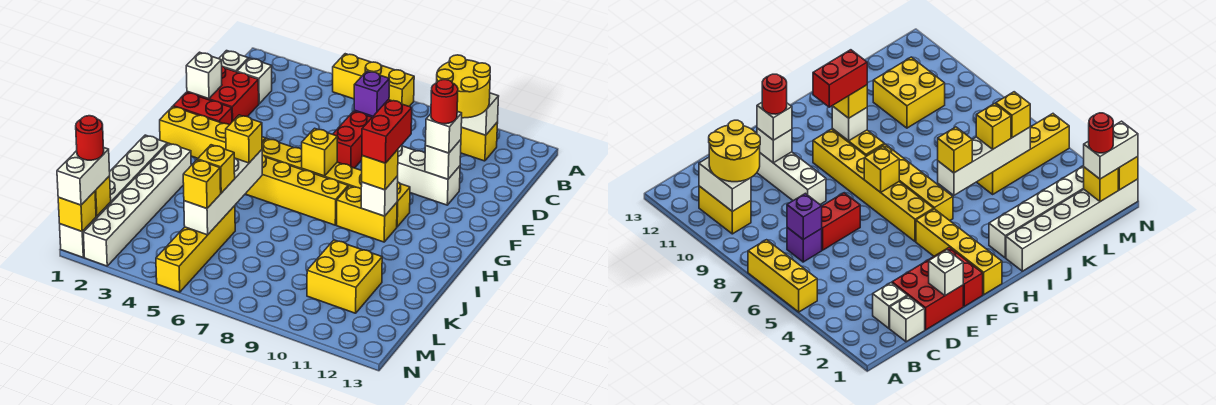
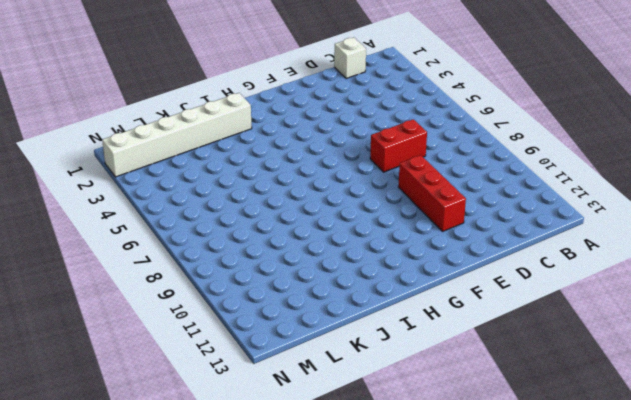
red brick E9:E11 level 1 -> white brick E9:E11 level 1
none -> yellow brick A5:A7 level 1
none -> yellow brick B10:B11 level 1
none -> white brick C2 level 1
none -> purple brick C7 level 1

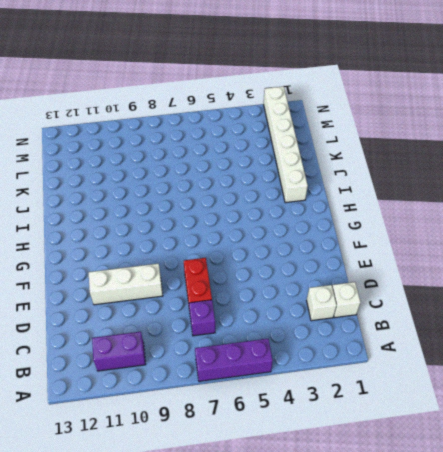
purple brick A5:A7 level 1 -> yellow brick A5:A7 level 1
purple brick B10:B11 level 1 -> yellow brick B10:B11 level 1
none -> red brick D1:E2 level 1
none -> red brick F1:F2 level 1
none -> yellow brick G1:G4 level 1
none -> yellow brick G5:G10 level 1

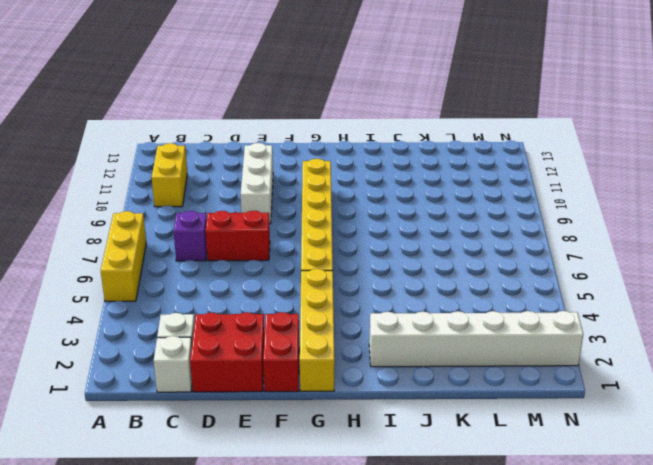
none -> yellow brick H5:H8 level 1
none -> yellow brick H9:H10 level 1
none -> white brick I1:N1 level 1
none -> yellow brick K5:N5 level 1

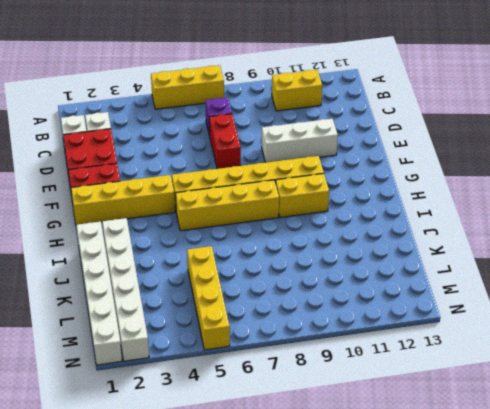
none -> yellow brick K10:L11 level 1
none -> white brick B10:B11 level 2
none -> purple brick C7 level 2
none -> white brick E1 level 2

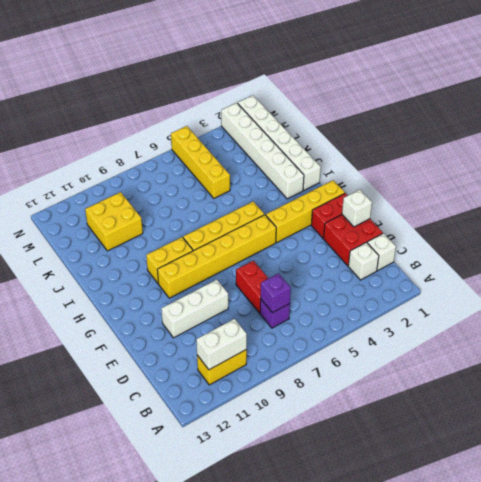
none -> yellow brick A5:A7 level 1
none -> white brick E11 level 2
none -> yellow brick G7 level 2
none -> white brick H10 level 2

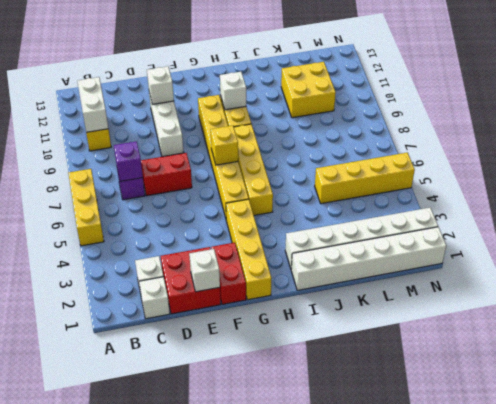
none -> white brick I5:L5 level 2
none -> yellow brick M1 level 2
none -> yellow brick N1 level 2
none -> yellow round brick B10:C11 level 3

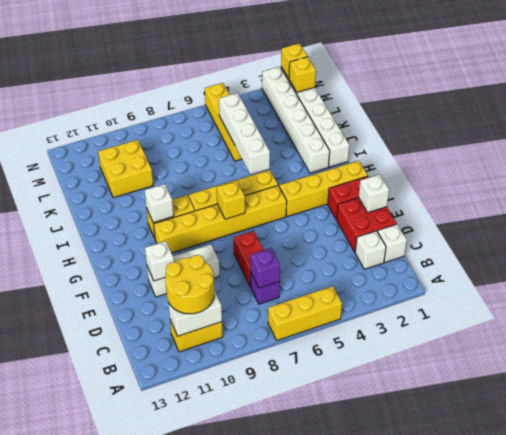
none -> white brick E11 level 3
none -> yellow brick H10 level 3
none -> yellow brick I5 level 3
none -> yellow brick K5 level 3

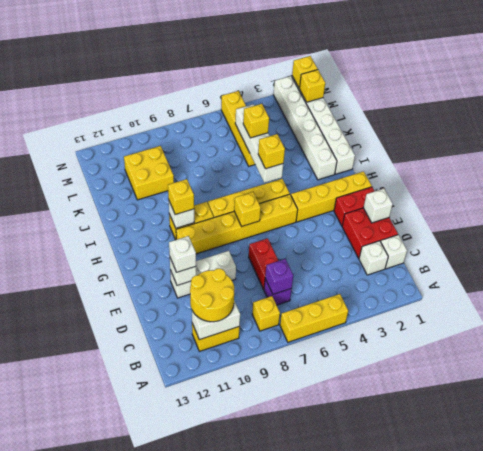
yellow brick B8 level 1 -> yellow brick L5 level 3
none -> white brick M1:N1 level 3
none -> red round brick E11 level 4
none -> red brick G10:H10 level 4
none -> red round brick M1 level 4

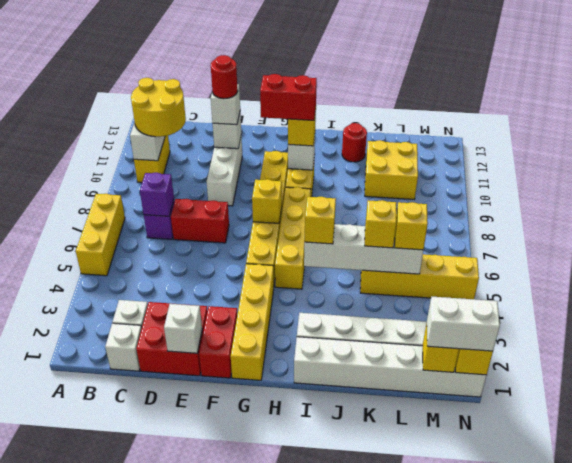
red round brick J12 level 1 -> red round brick M1 level 4

